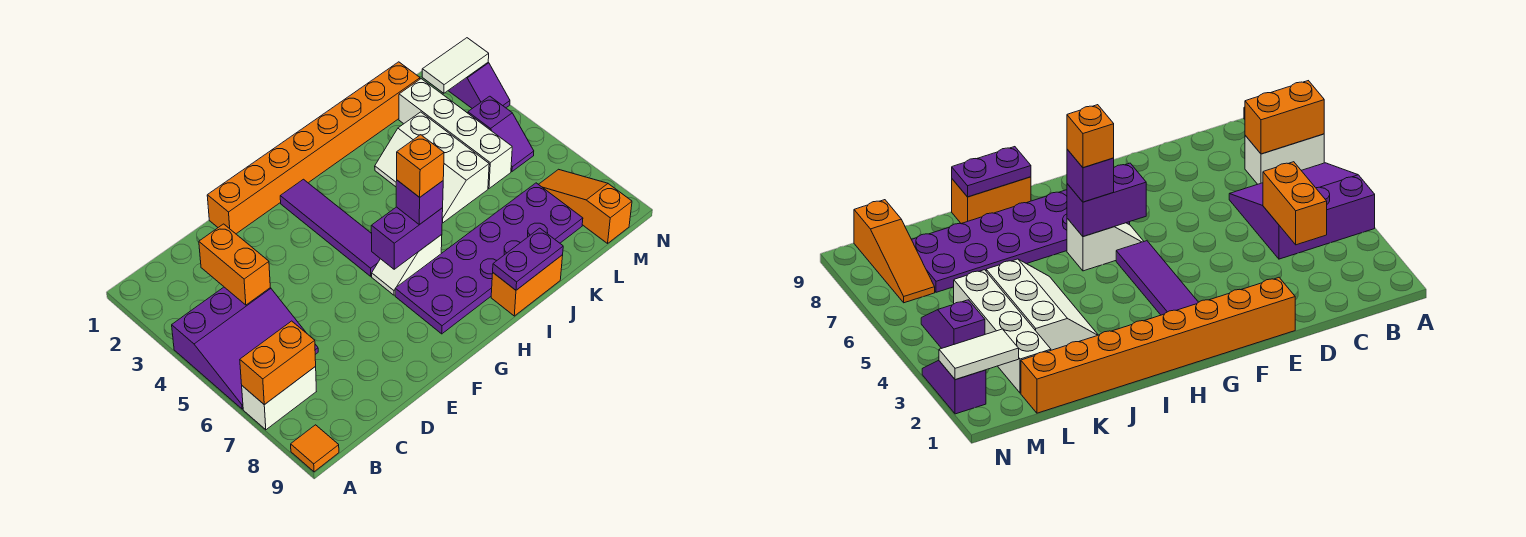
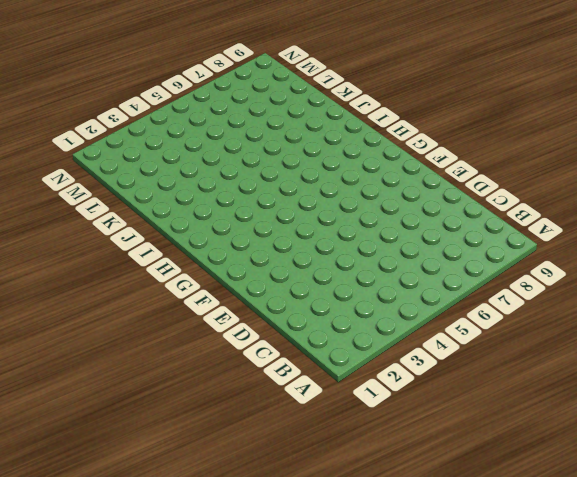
none -> purple slope A4:C6 level 1 top 4
none -> white brick A7:B7 level 1
none -> orange tile A9 level 1

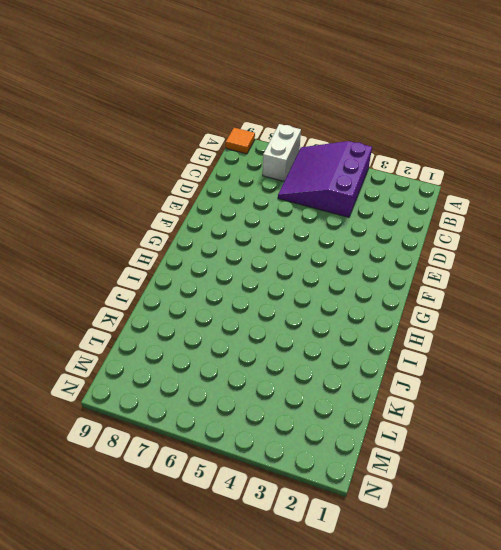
none -> orange brick E1:L1 level 1
none -> purple tile G2:G5 level 1
none -> white slope G6:H6 level 1 top H

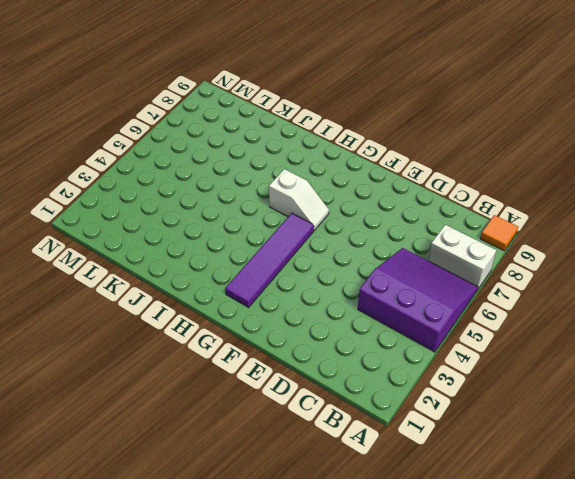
none -> orange brick E1:L1 level 1
none -> purple plate G7:L8 level 1
none -> orange brick I9:J9 level 1

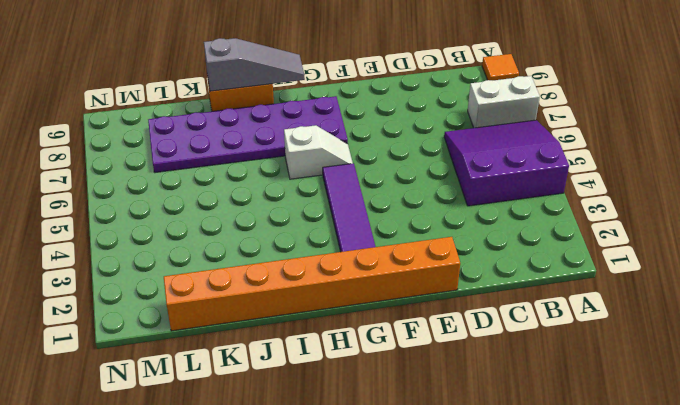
grey slope H9:J9 level 2 top J -> purple plate I9:J9 level 2
none -> white slope J3:K5 level 1 top K
none -> white brick L2:L5 level 1
none -> purple slope M4:M5 level 1 top 4

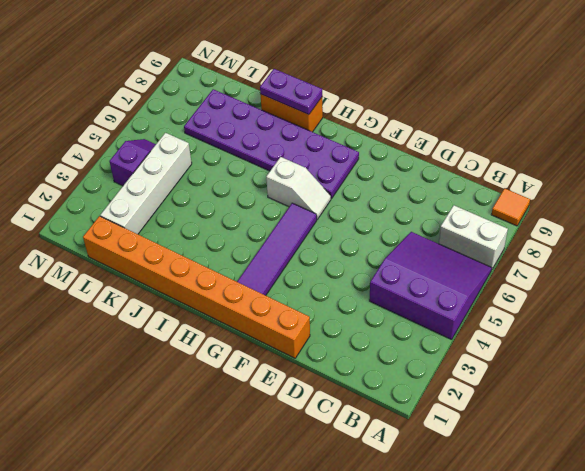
none -> white slope J3:K5 level 1 top K
none -> orange slope M7:M9 level 1 top 9
none -> purple slope N2:N3 level 1 top 2

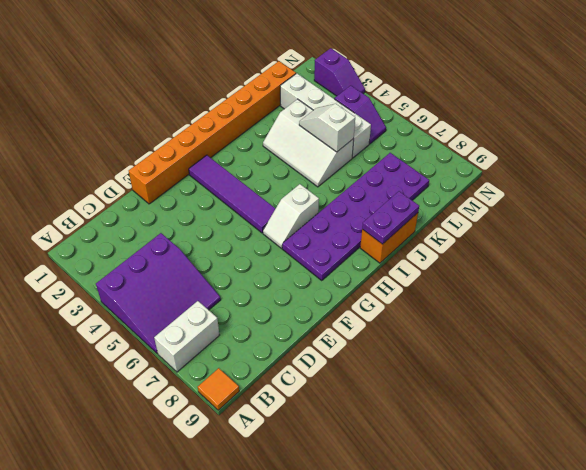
white slope K4:K5 level 2 top 5 -> none
none -> orange slope M7:M9 level 1 top 9
none -> orange brick A7:B7 level 2
none -> orange brick C3:C4 level 2

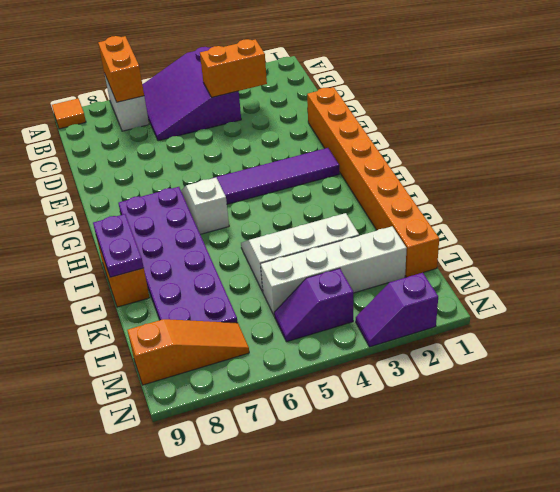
none -> purple brick G6:H6 level 2
none -> white tile M2:N2 level 2
none -> purple brick H6 level 3

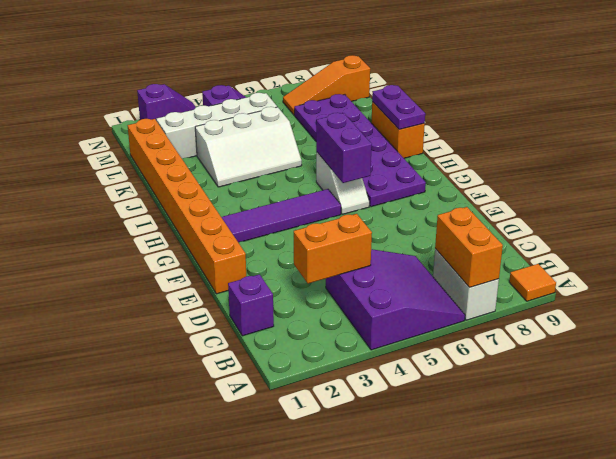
purple brick C1 level 1 -> purple brick H6 level 3
none -> white tile M2:N2 level 2
none -> orange brick H6 level 4

